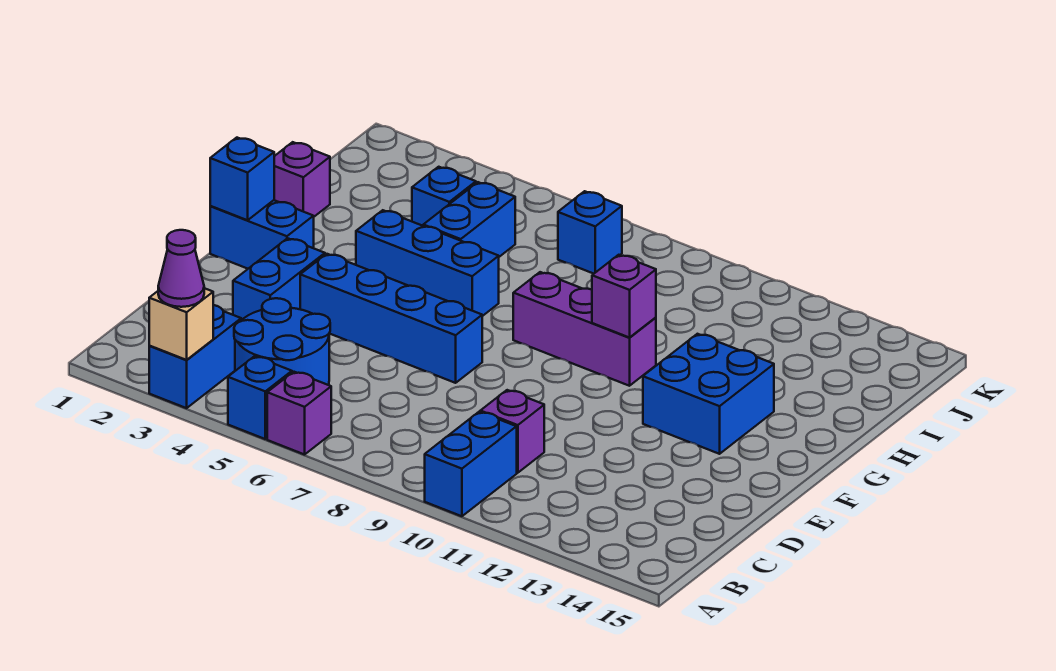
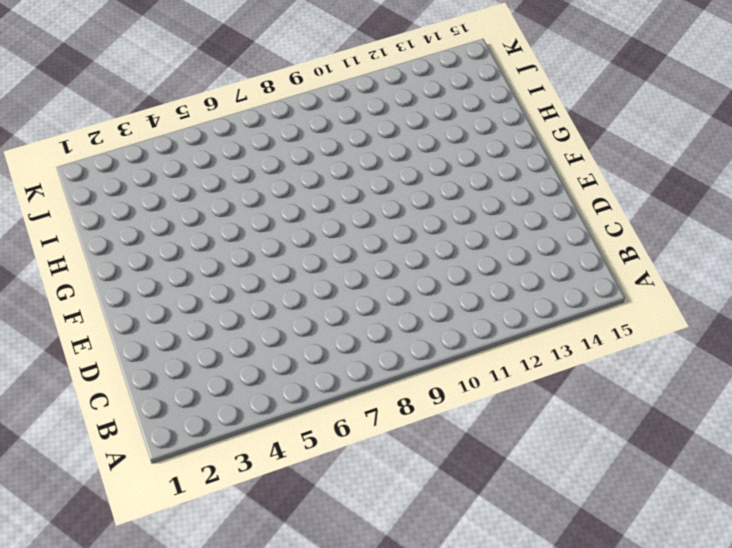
none -> blue brick A3:B3 level 1
none -> blue brick A5 level 1
none -> purple brick A6 level 1

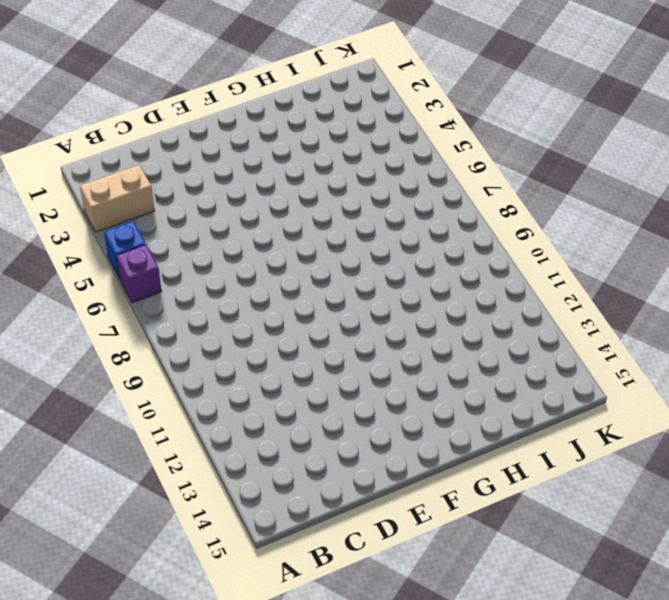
tan brick A3:B3 level 1 -> blue brick A3:B3 level 1
none -> blue brick A10:B10 level 1
none -> blue round brick B4:C5 level 1
none -> purple brick C10 level 1

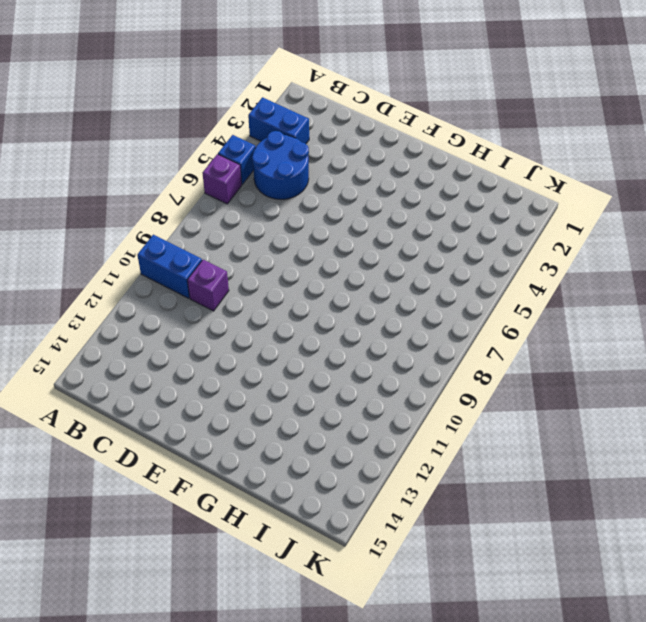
none -> blue brick D3:E3 level 1
none -> blue brick E4:E7 level 1
none -> blue brick F1:F2 level 1

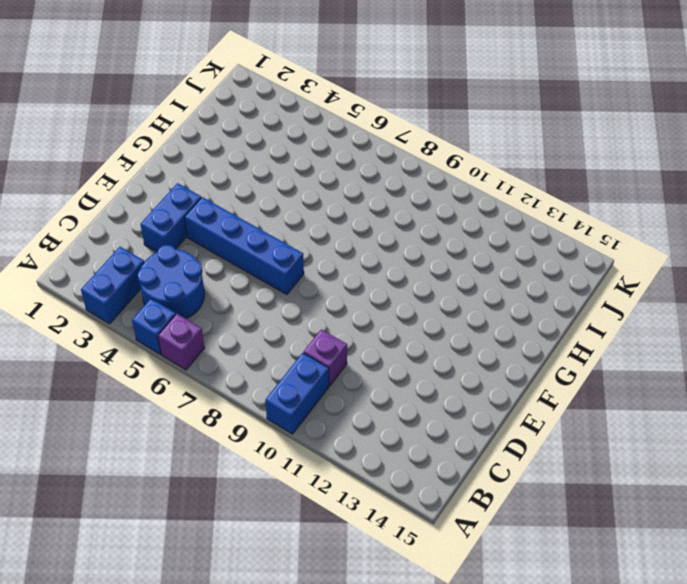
none -> blue brick F1:F2 level 1
none -> blue brick F12:G13 level 1
none -> blue brick G4:G6 level 1

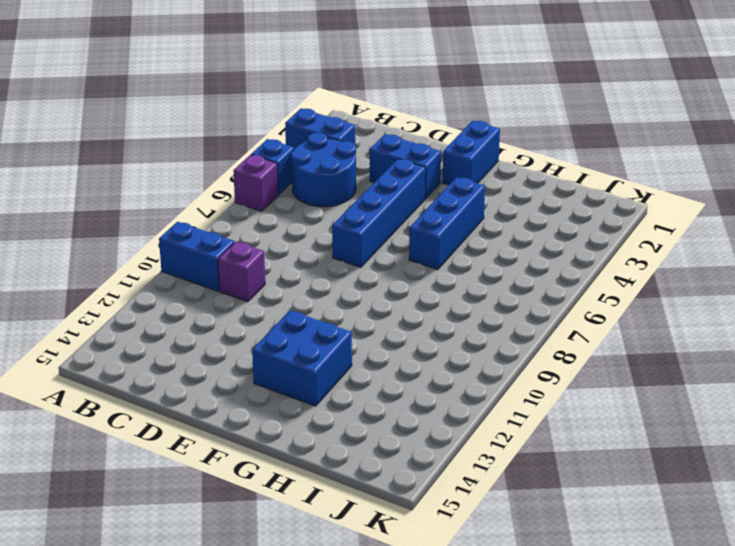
none -> purple brick G8:G10 level 1
none -> purple brick H1 level 1
none -> blue brick H5:I5 level 1

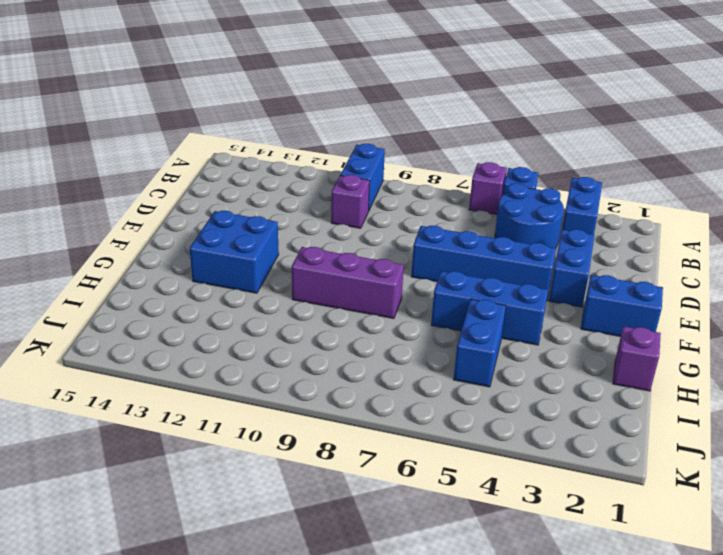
none -> blue brick I4 level 1
none -> blue brick J7 level 1
none -> tan brick A3 level 2

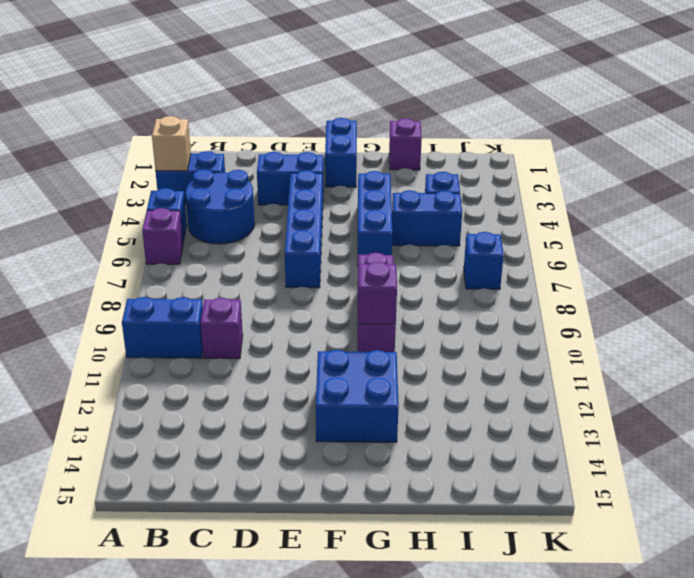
none -> blue brick F1 level 2
none -> purple cone A3 level 3

